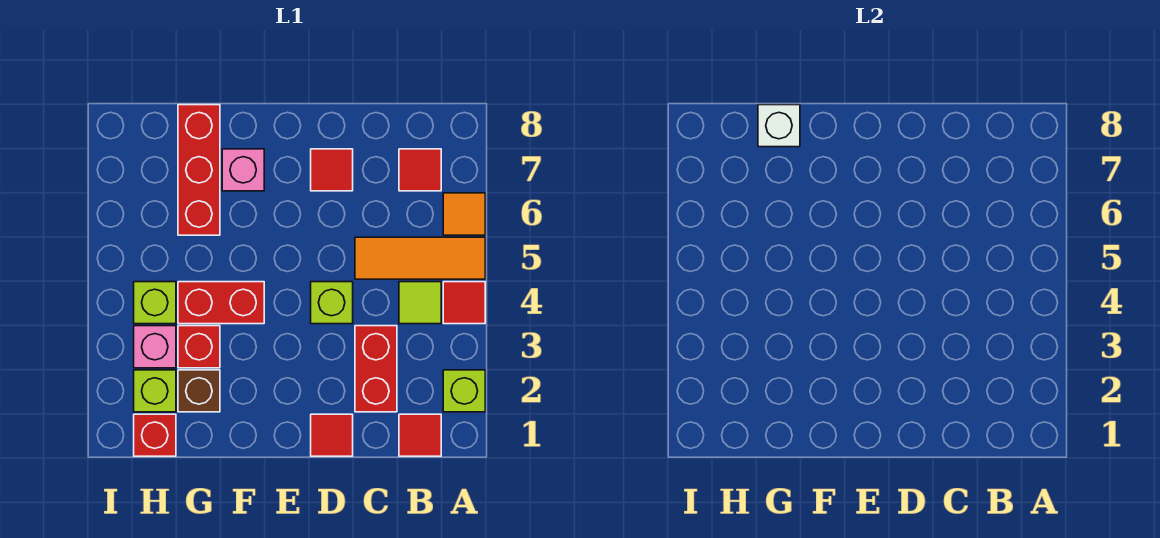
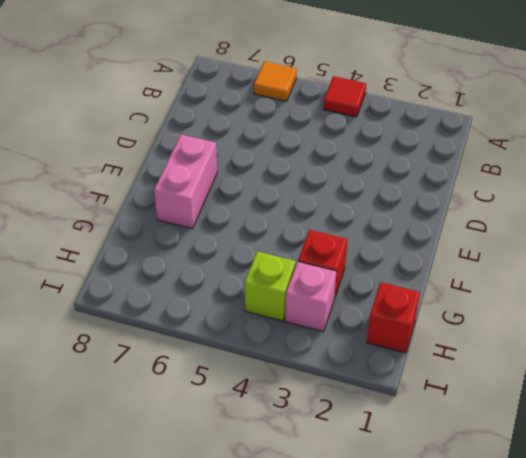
pink brick E7:F7 level 1 -> pink brick F7 level 1
none -> lime brick A2 level 1
none -> orange tile A5:C5 level 1
none -> red tile B1 level 1

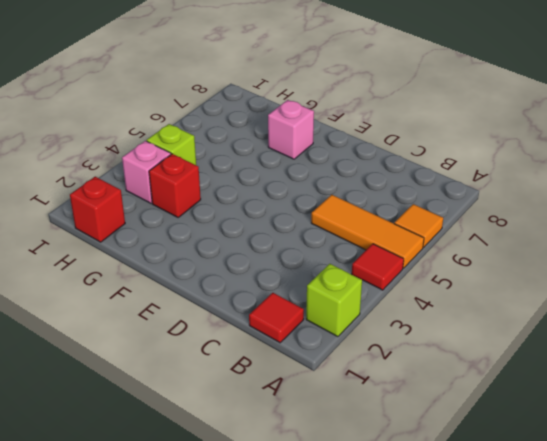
none -> lime tile B4 level 1
none -> red tile B7 level 1
none -> red brick C2:C3 level 1

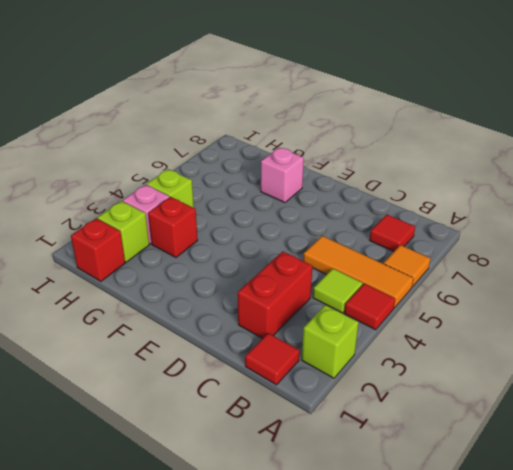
none -> red tile D1 level 1
none -> lime brick D4 level 1
none -> red tile D7 level 1

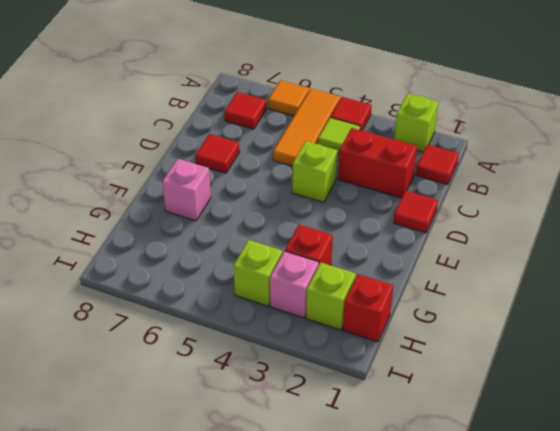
none -> red brick F4:G4 level 1
none -> brown brick G2 level 1
none -> red brick G6:G8 level 1

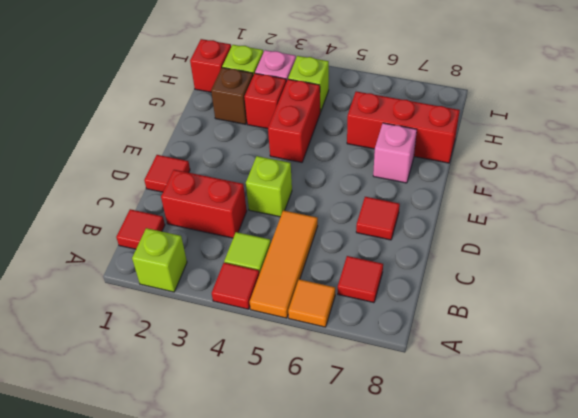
none -> white brick G8 level 2

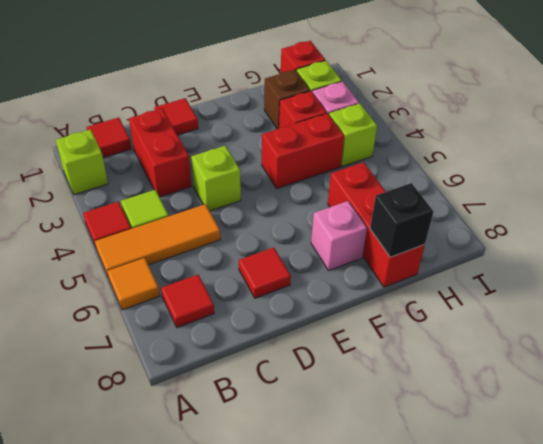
black brick G8 level 2 -> white brick G8 level 2

